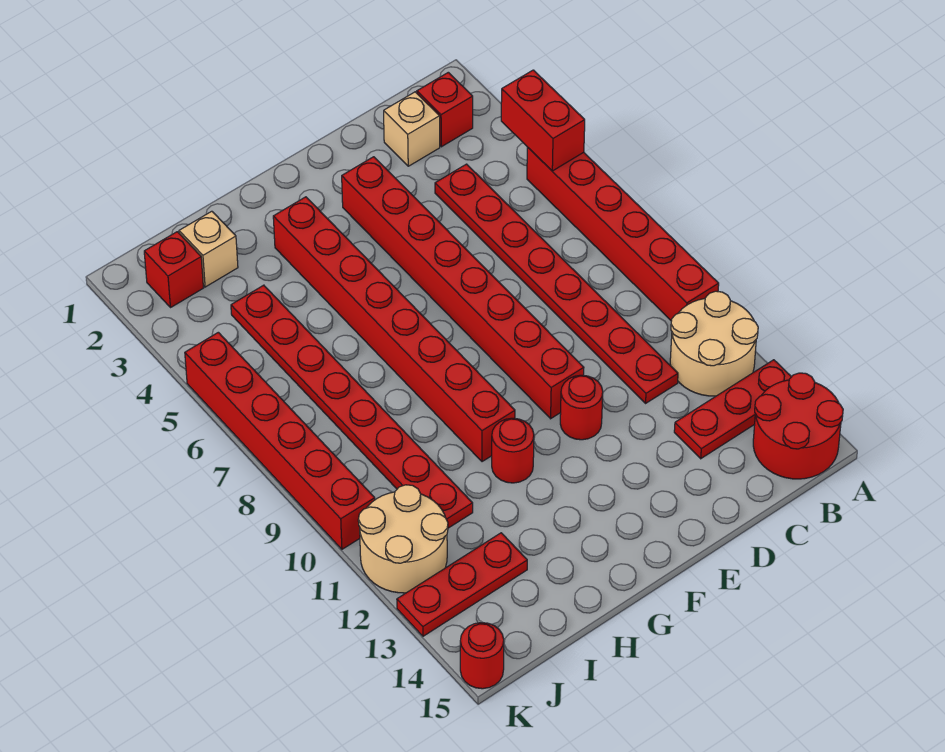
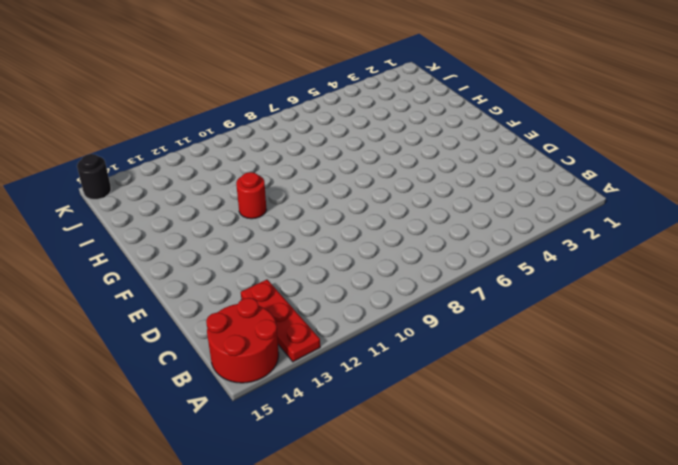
black round brick K15 level 1 -> red round brick K15 level 1
none -> red brick A5:A10 level 1
none -> tan round brick A11:B12 level 1
none -> red brick B2 level 1

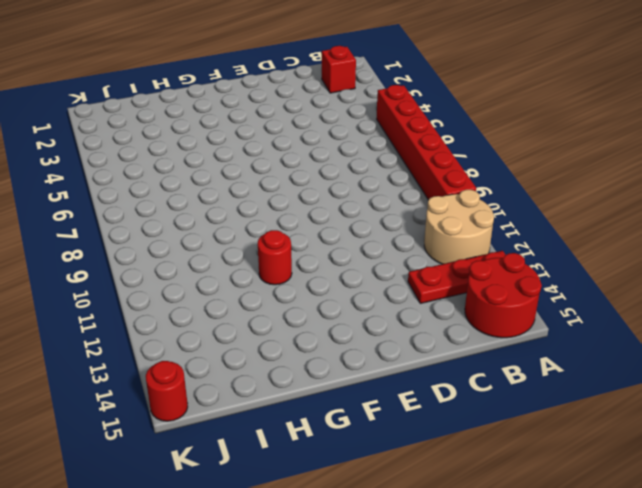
none -> tan brick C2 level 1
none -> red plate C4:C11 level 1
none -> red brick E3:E10 level 1

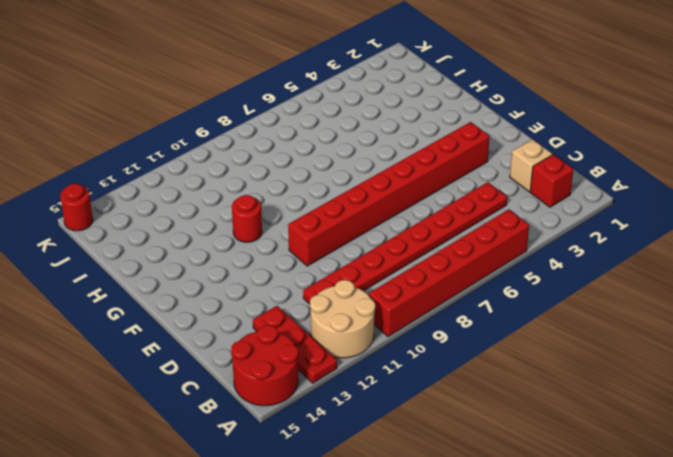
none -> red round brick E11 level 1
none -> red brick G3:G10 level 1
none -> tan brick I2 level 1

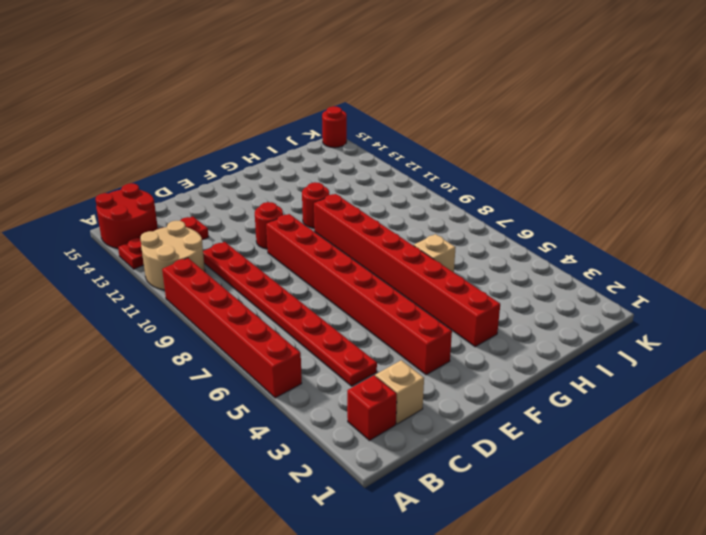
tan brick H6 level 1 -> tan brick I2 level 1
none -> red plate I4:I11 level 1
none -> red plate I13:K13 level 1
none -> red brick J2 level 1

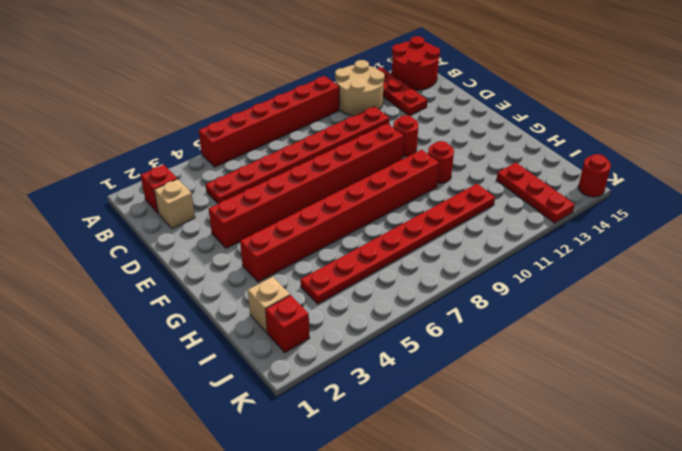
none -> tan round brick J11:K12 level 1
none -> red brick K5:K10 level 1
none -> red brick A4:A5 level 2

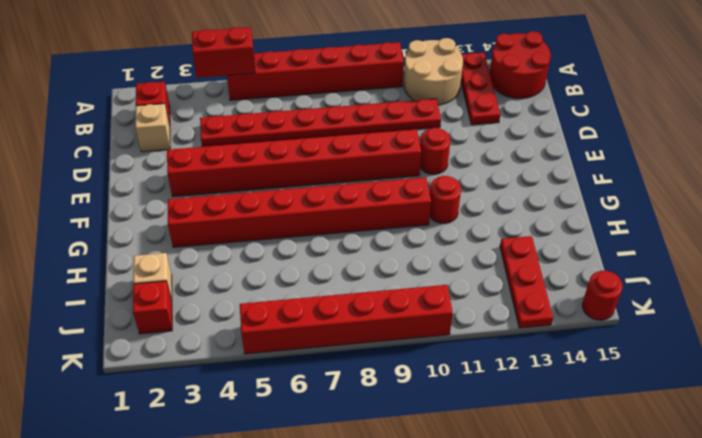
none -> red plate I4:I11 level 1
none -> tan round brick J11:K12 level 1

